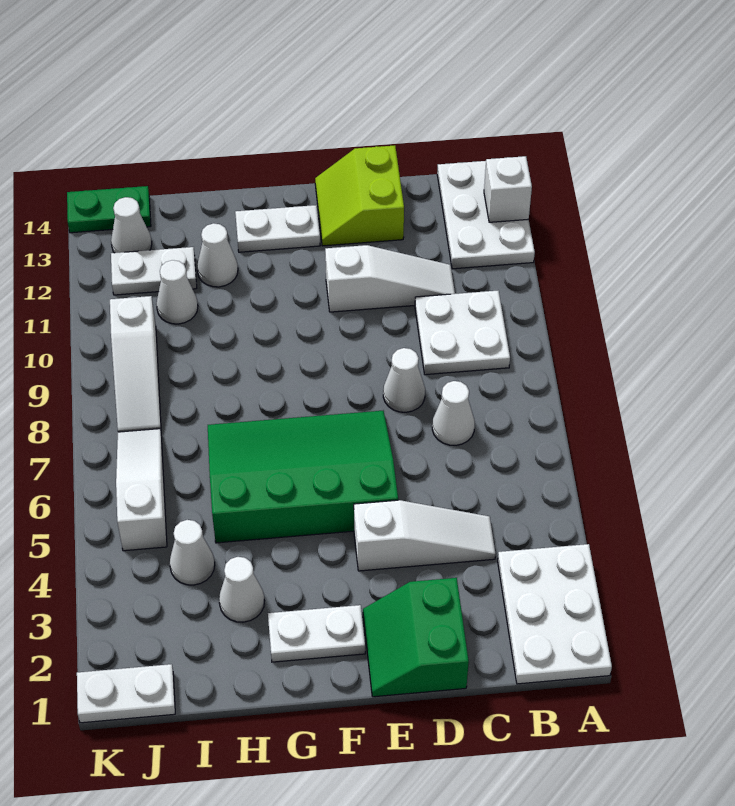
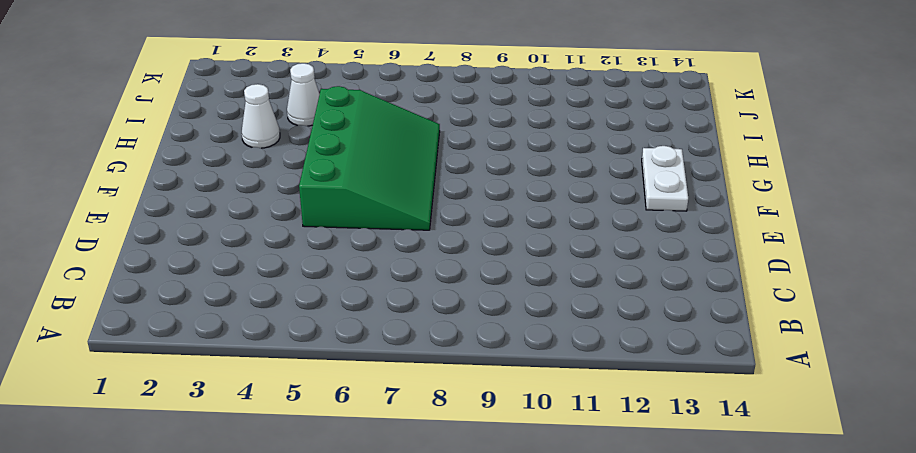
none -> white plate A1:B3 level 1
none -> white plate A12:B14 level 1
none -> white plate B9:C10 level 1

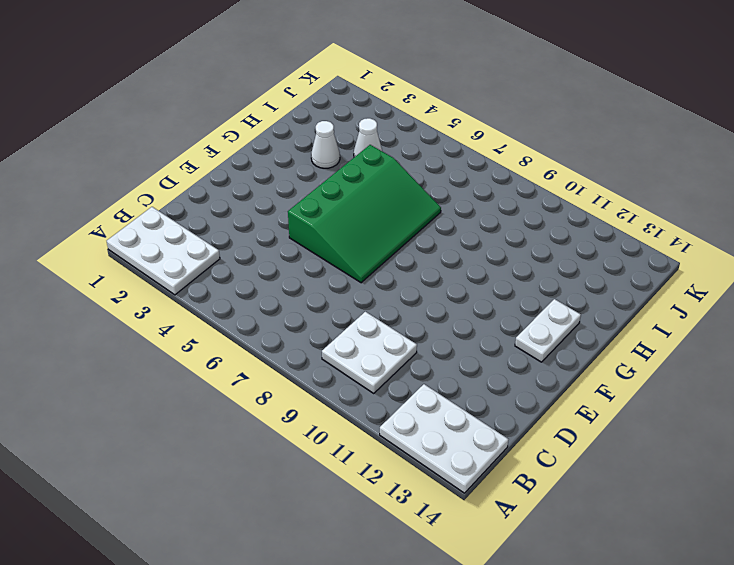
none -> white slope C4:E4 level 1 top E
none -> white cone C7 level 1
none -> white slope C11:E11 level 1 top E

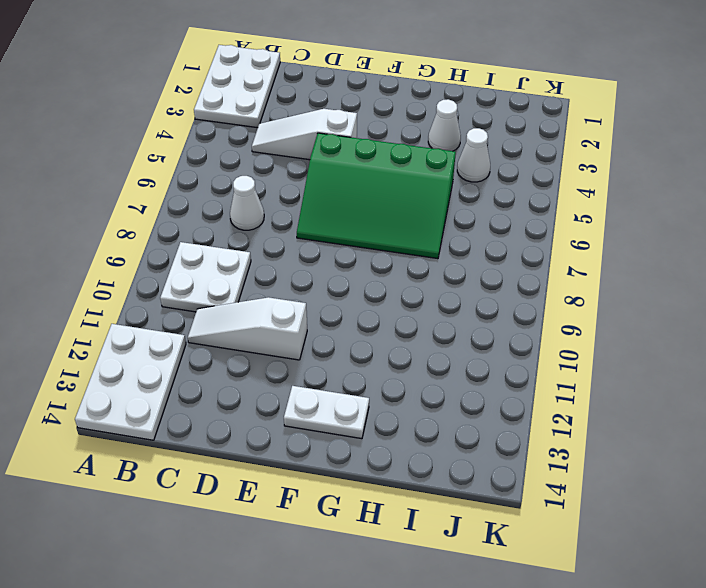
none -> green slope D1:E2 level 1 top D
none -> white cone D8 level 1
none -> lime slope D13:E14 level 1 top D

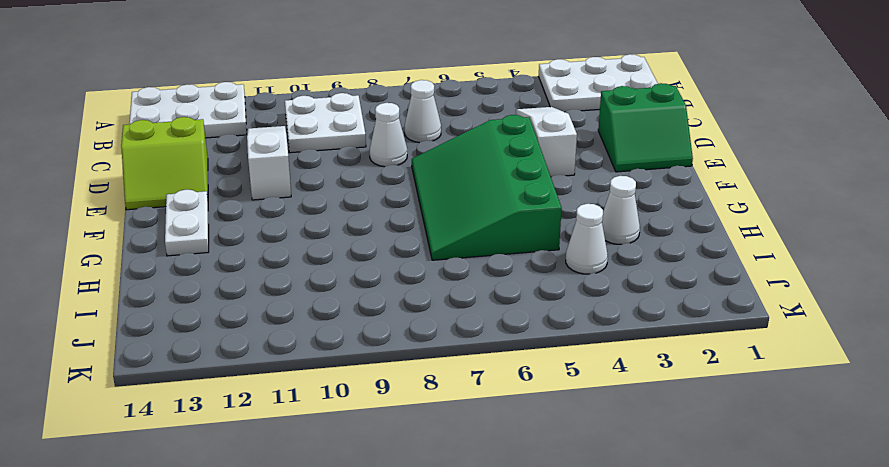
none -> white plate F2:G2 level 1
none -> white cone H12 level 1
none -> white cone I11 level 1

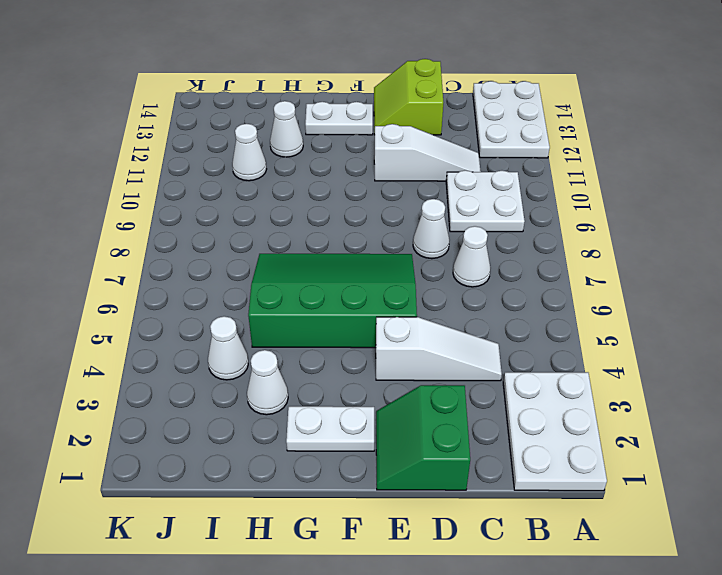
none -> white plate I12:J12 level 1
none -> white plate J1:K1 level 1
none -> white slope J5:J7 level 1 top 5

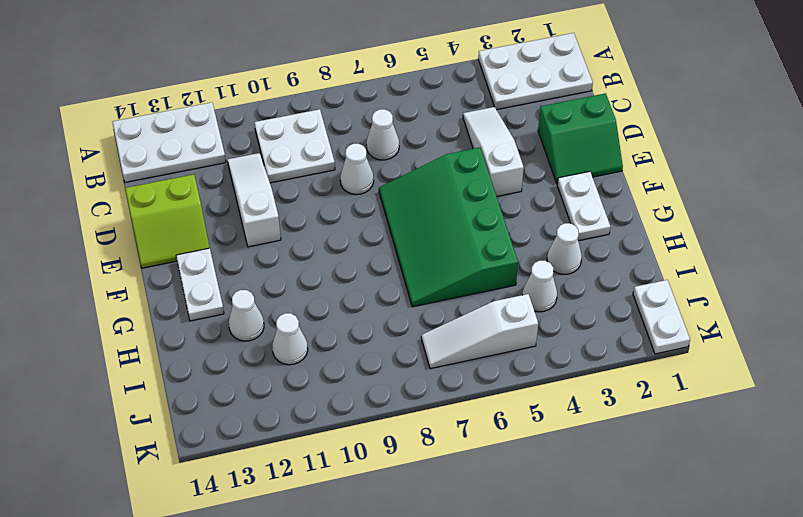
none -> white plate I12:J12 level 1
none -> white slope J8:J10 level 1 top 10
none -> white cone J13 level 1

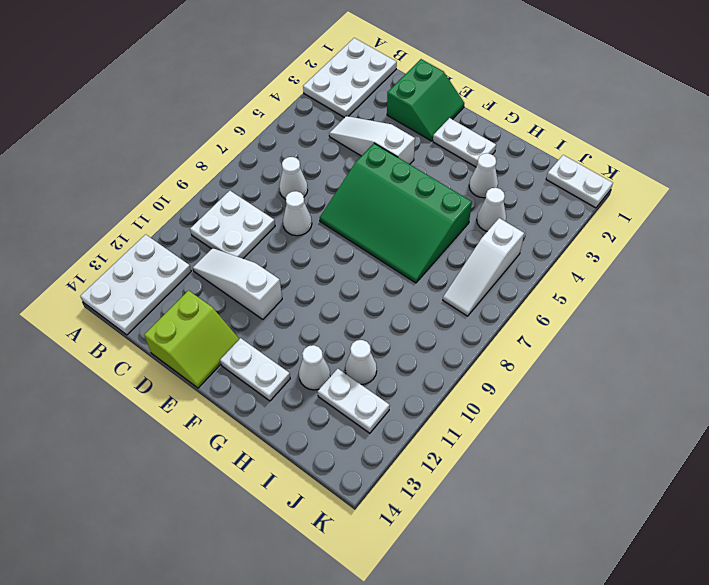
none -> white slope J8:J10 level 1 top 10
none -> white cone J13 level 1
none -> green plate J14:K14 level 1

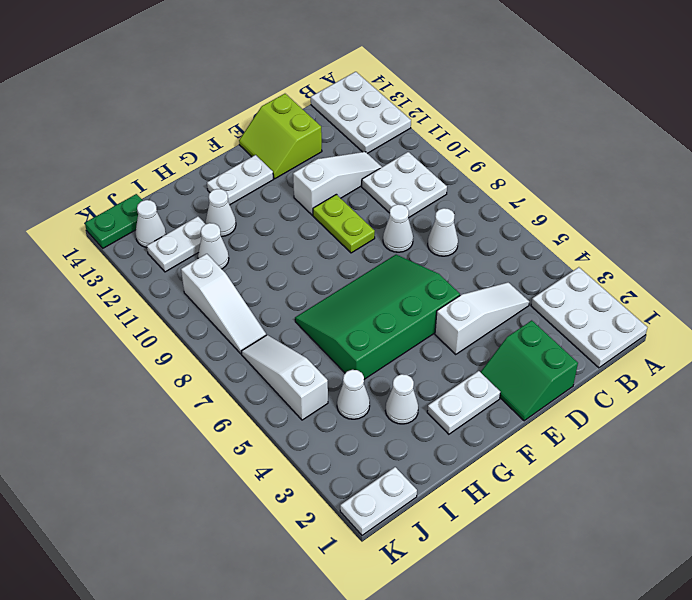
lime plate E9:E10 level 1 -> none
none -> white brick A13 level 2

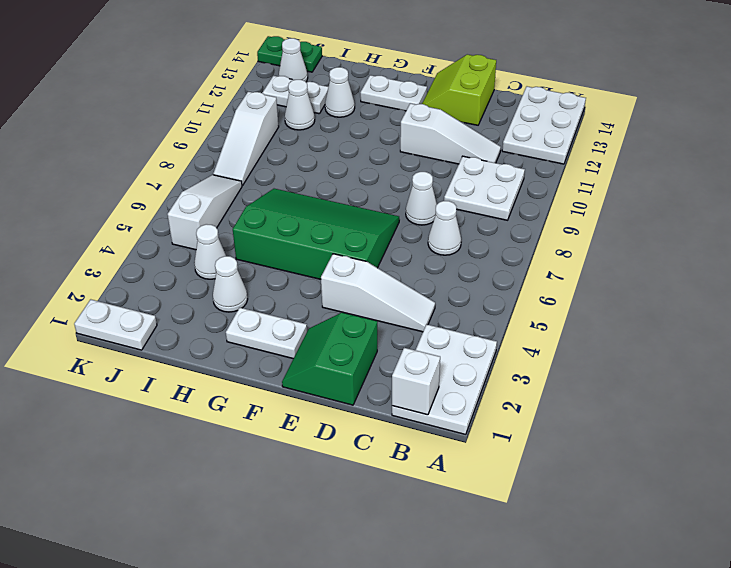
white brick B1 level 2 -> white brick A13 level 2

